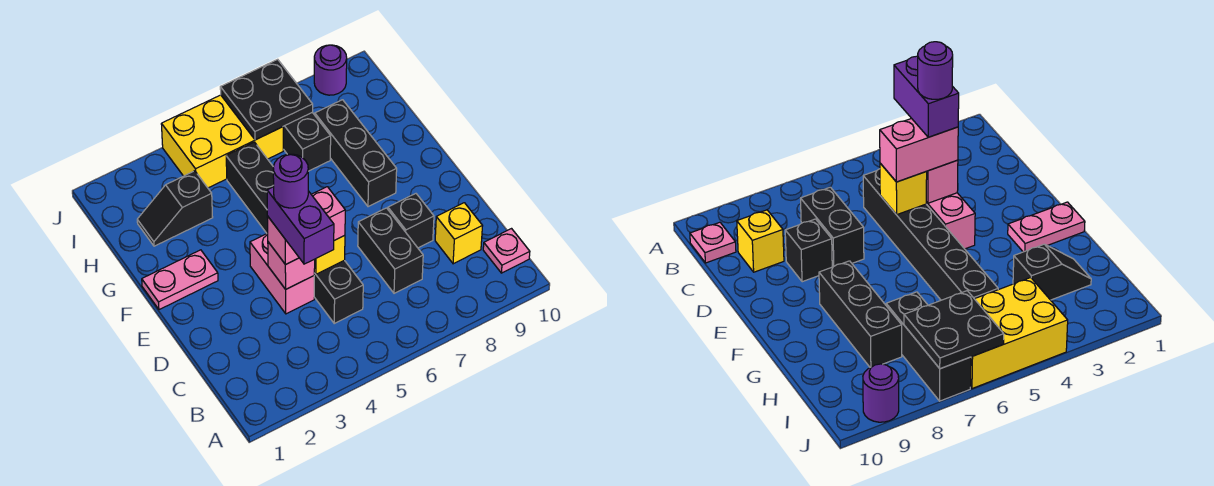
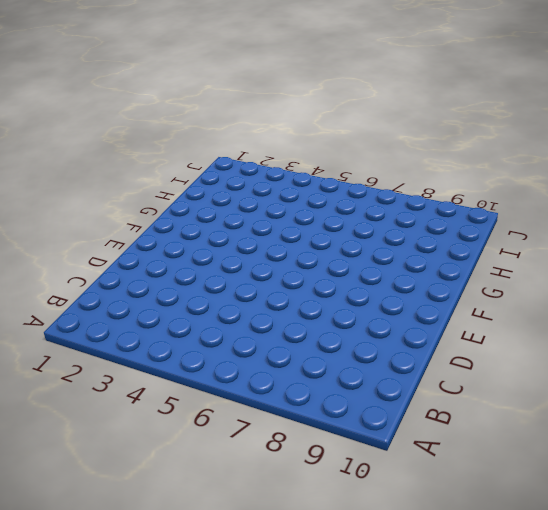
none -> pink plate B10 level 1
none -> black brick C5:H5 level 1
none -> black brick C7:D7 level 1

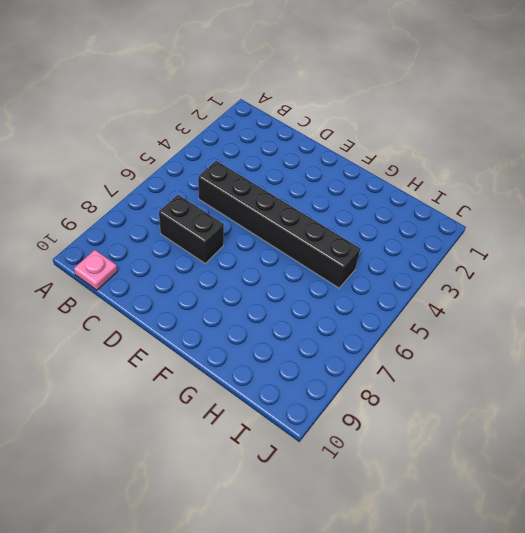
none -> yellow brick C9 level 1
none -> pink brick D4:E4 level 1
none -> black brick D8 level 1

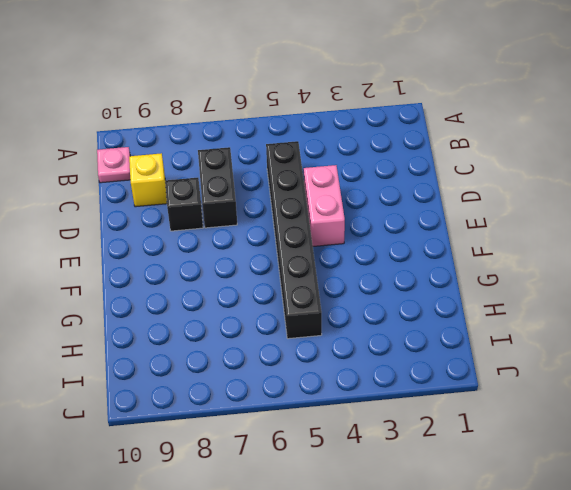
none -> pink plate F1:F2 level 1
none -> black brick F8:H8 level 1
none -> black slope H2:H3 level 1 top 3

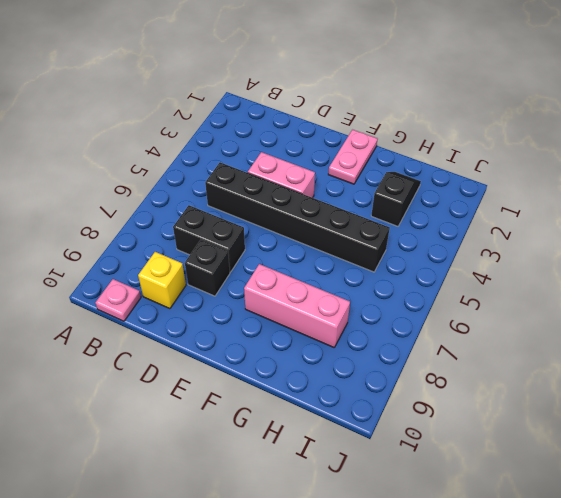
pink brick F8:H8 level 1 -> black brick F8:H8 level 1
none -> black brick H7:J7 level 1
none -> yellow brick I4:J6 level 1
none -> purple round brick J9 level 1

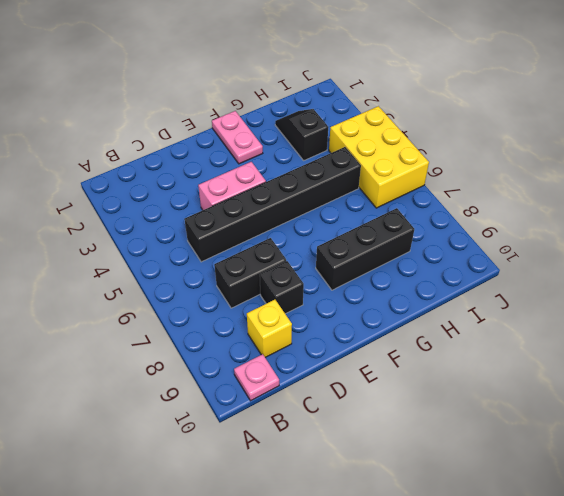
none -> black brick H7:J7 level 1
none -> purple round brick J9 level 1
none -> pink brick D4 level 2

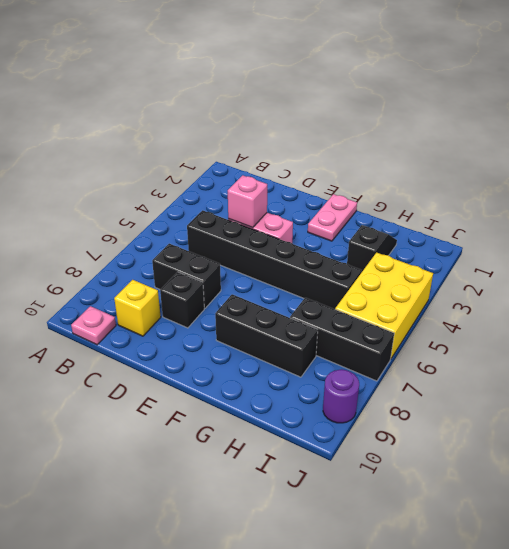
none -> yellow brick D5 level 2
none -> black plate I6:J7 level 2
none -> pink brick D4:D5 level 3

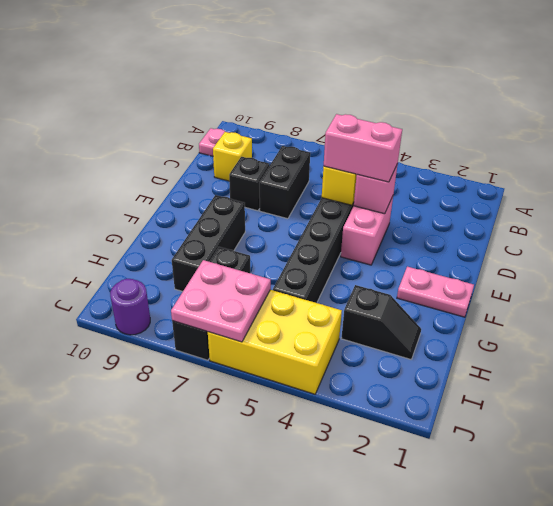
pink plate I6:J7 level 2 -> black plate I6:J7 level 2
none -> purple brick C4:D4 level 4
none -> purple round brick D4 level 5

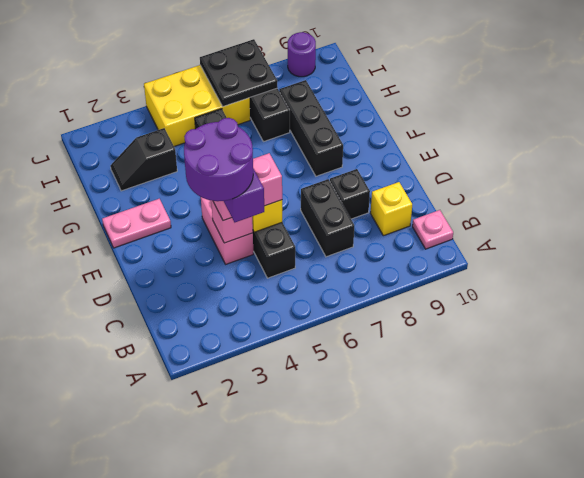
purple round brick C3:D4 level 5 -> purple round brick D4 level 5

